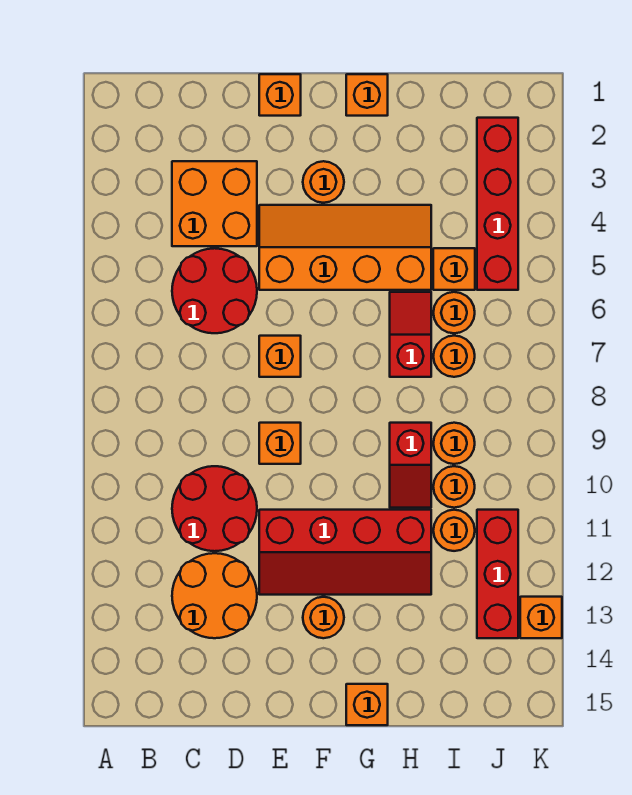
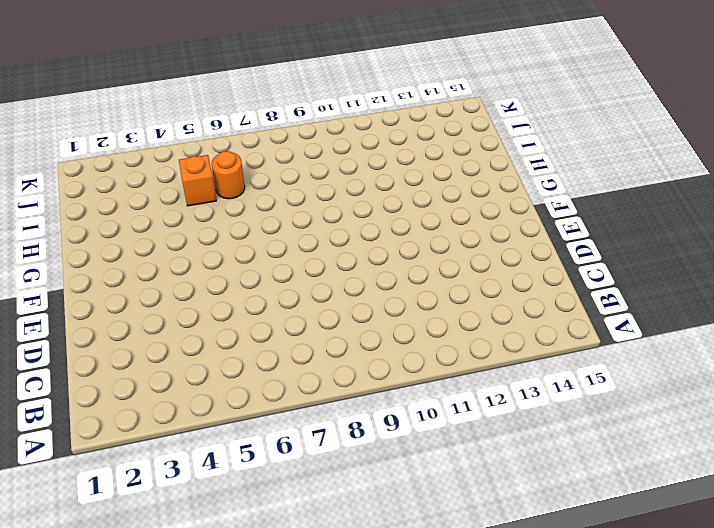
none -> orange brick C3:D4 level 1
none -> red round brick C5:D6 level 1
none -> red round brick C10:D11 level 1

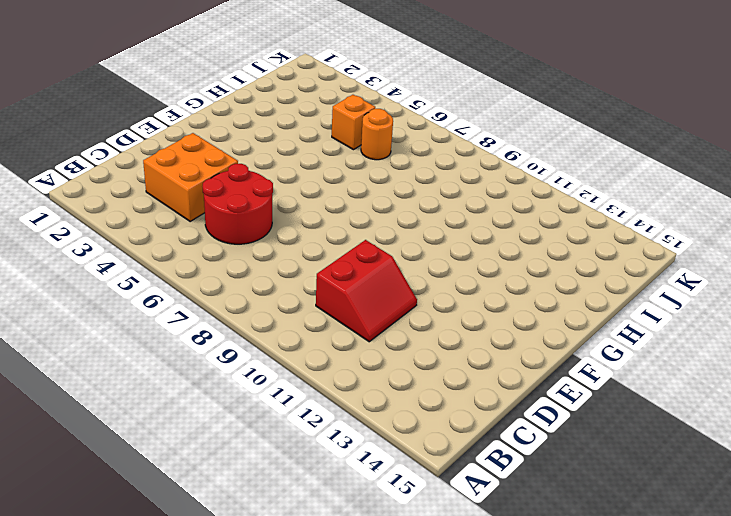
red slope C10:D11 level 1 top 10 -> red round brick C10:D11 level 1
none -> orange round brick C12:D13 level 1
none -> orange brick E1 level 1
none -> orange slope E4:H5 level 1 top 5

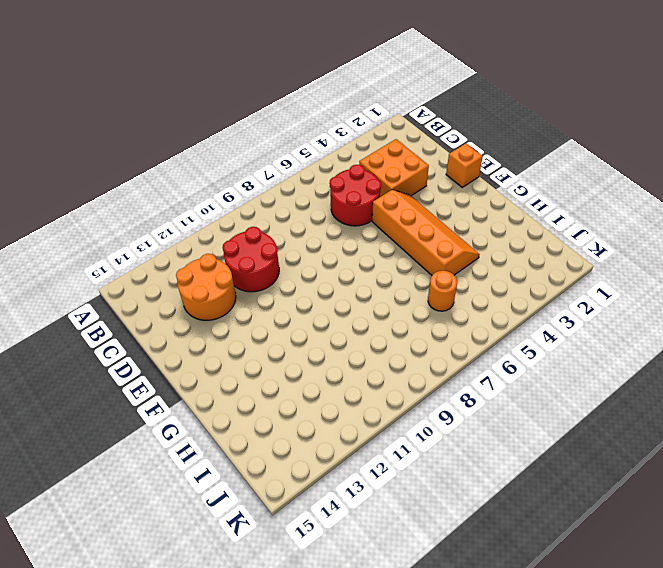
none -> orange brick E7 level 1
none -> orange brick E9 level 1
none -> red slope E11:H12 level 1 top 11

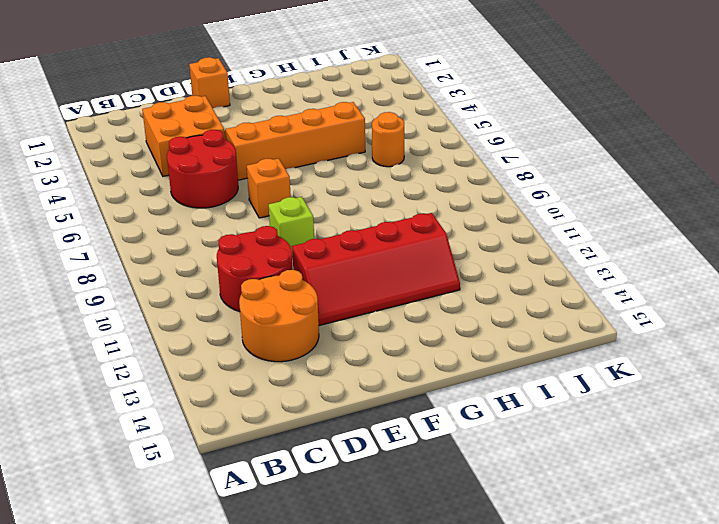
lime brick E9 level 1 -> orange brick E9 level 1
none -> orange round brick F3 level 1
none -> orange round brick F13 level 1
none -> orange brick G1 level 1

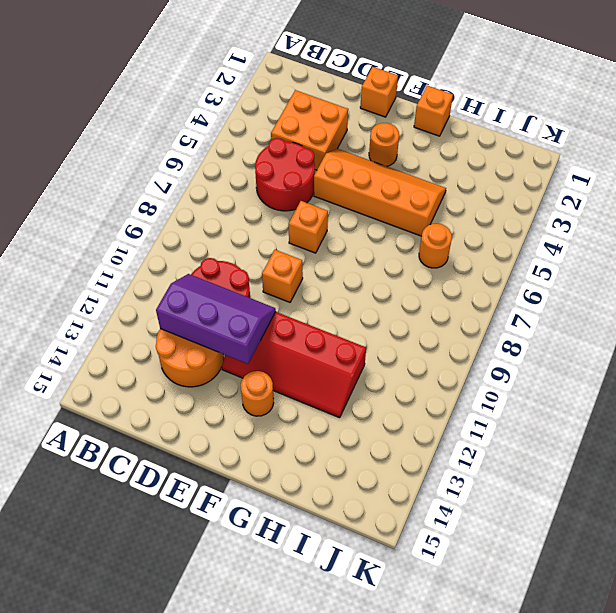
purple slope C11:E12 level 2 top 12 -> none
none -> orange brick G15 level 1
none -> red slope H6:H7 level 1 top 7
none -> red slope H9:H10 level 1 top 9

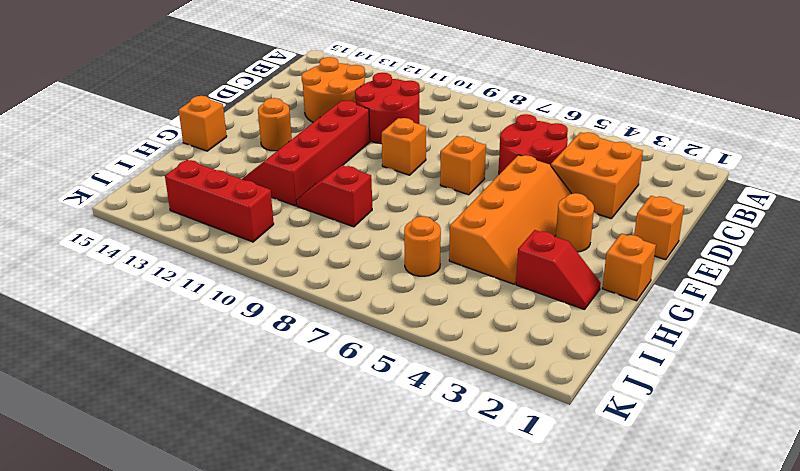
red slope H2:H3 level 1 top 3 -> red slope H6:H7 level 1 top 7
none -> orange brick I5 level 1
none -> orange round brick I7 level 1
none -> orange round brick I9 level 1

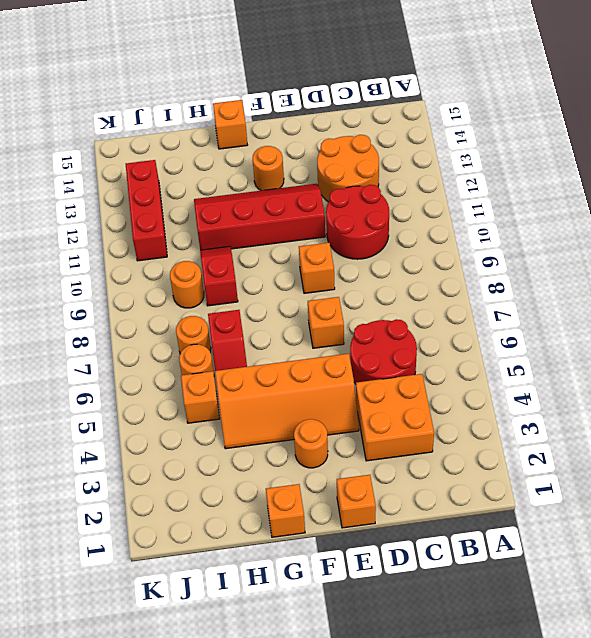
none -> orange round brick I10 level 1
none -> orange round brick I11 level 1
none -> red brick J2:J5 level 1

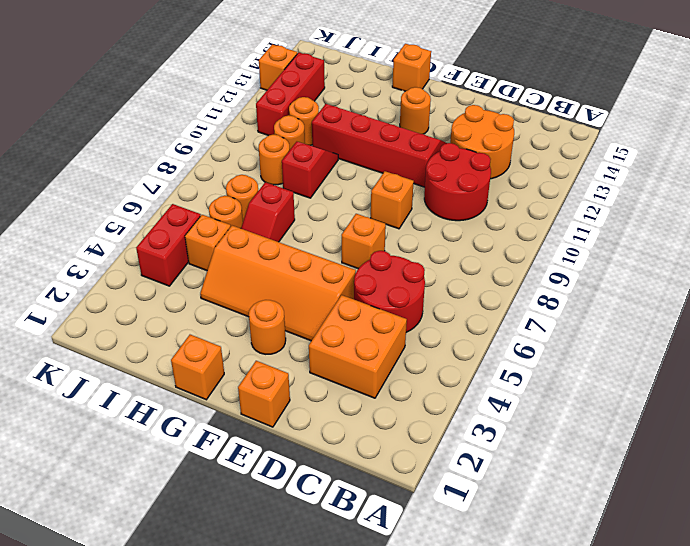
red brick J4:J5 level 1 -> red brick J2:J5 level 1

